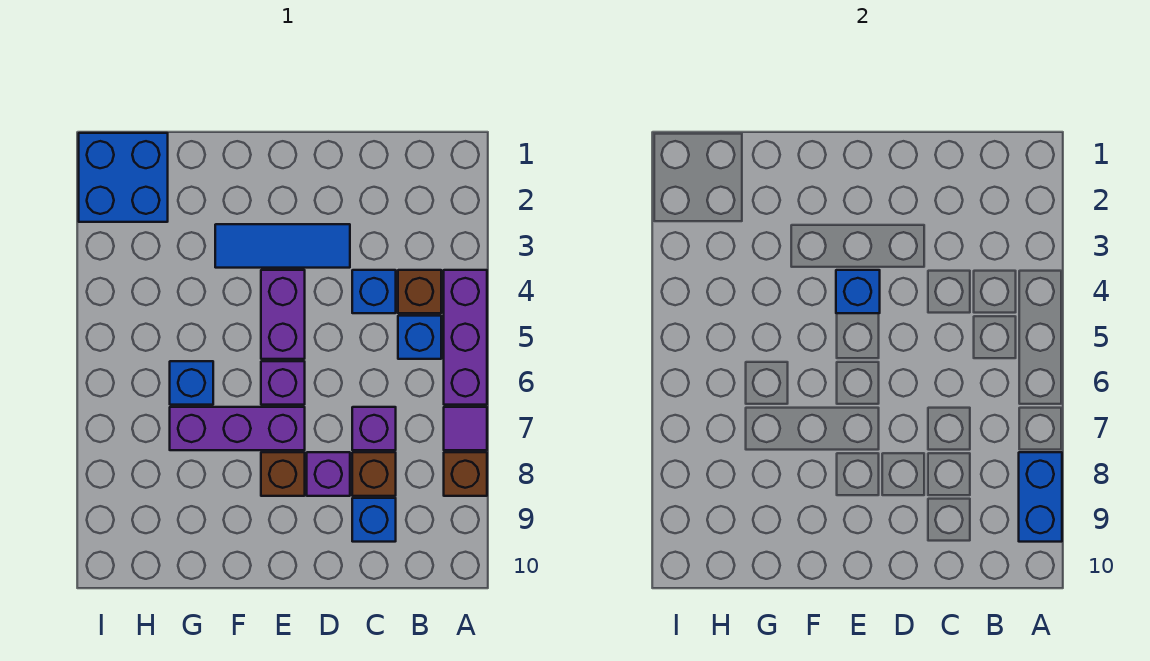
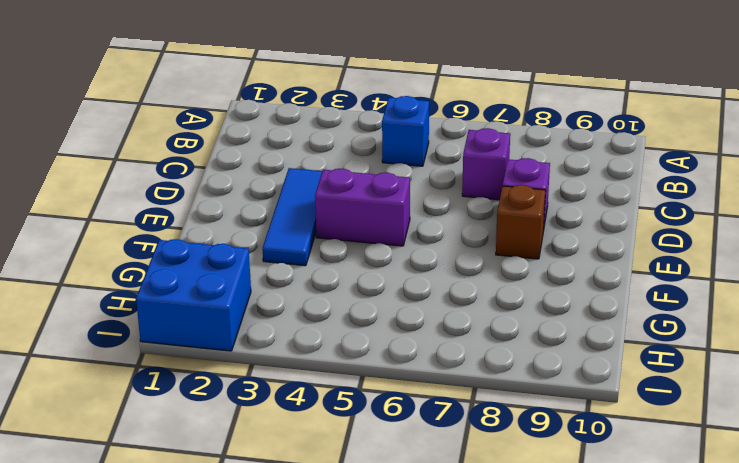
none -> purple brick A4:A6 level 1
none -> purple tile A7 level 1
none -> brown brick A8 level 1

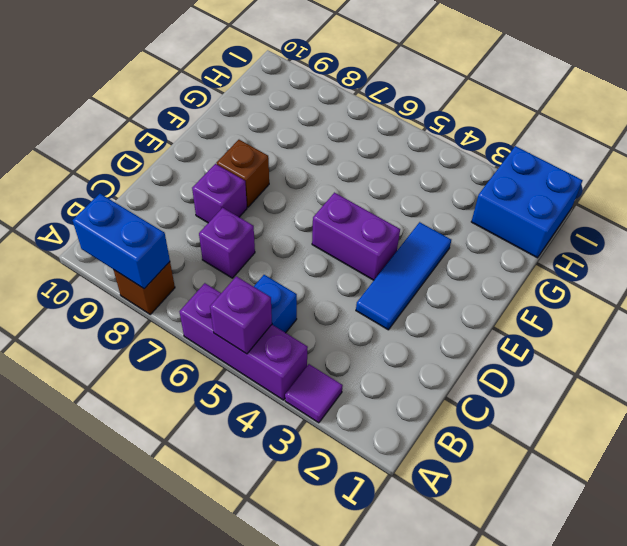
purple tile A3 level 1 -> purple tile A7 level 1
purple brick A5 level 2 -> purple brick E6 level 1
none -> brown brick B4 level 1
none -> blue brick C4 level 1
none -> brown brick C8 level 1

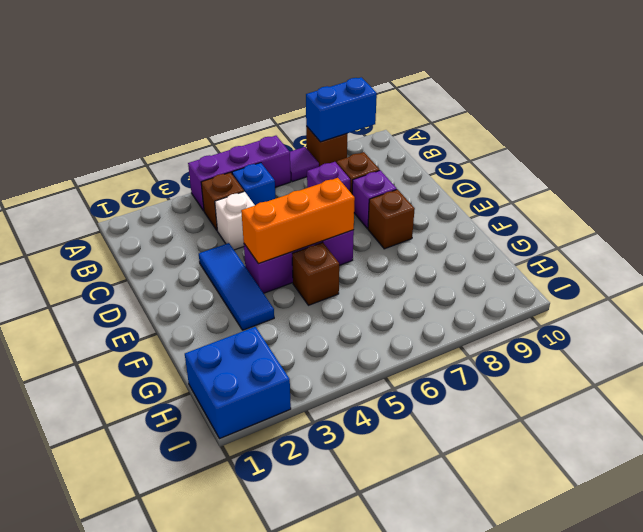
white brick C4 level 1 -> blue brick C4 level 1
orange brick E4:E6 level 2 -> blue brick E4 level 2
brown brick F5 level 1 -> none
none -> blue brick C9 level 1
none -> purple brick E7:G7 level 1
none -> blue brick G6 level 1

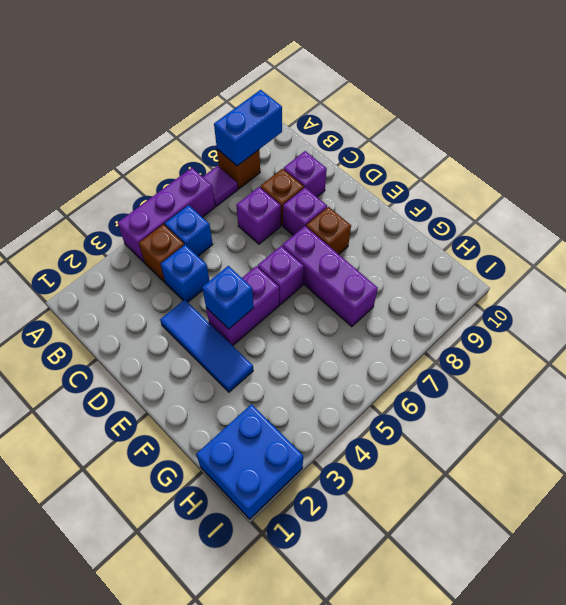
purple brick C9 level 1 -> blue brick C9 level 1
none -> blue brick G6 level 1

